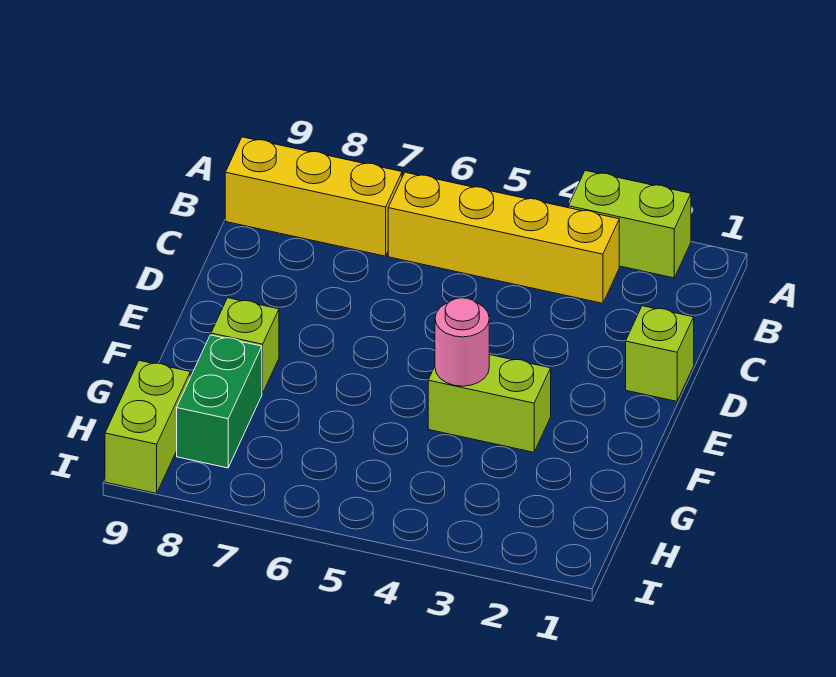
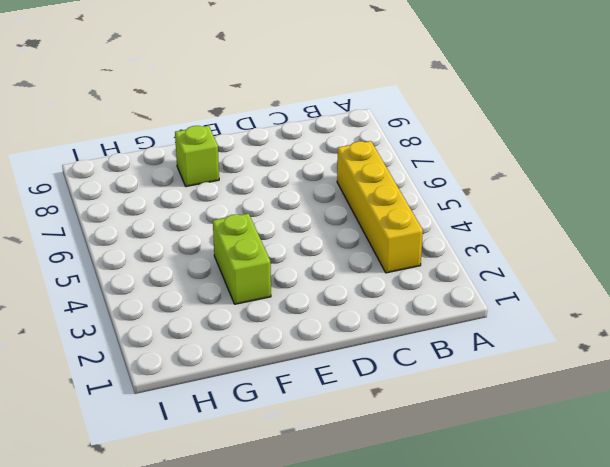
none -> lime brick A2:A3 level 1
none -> yellow brick B7:B9 level 1

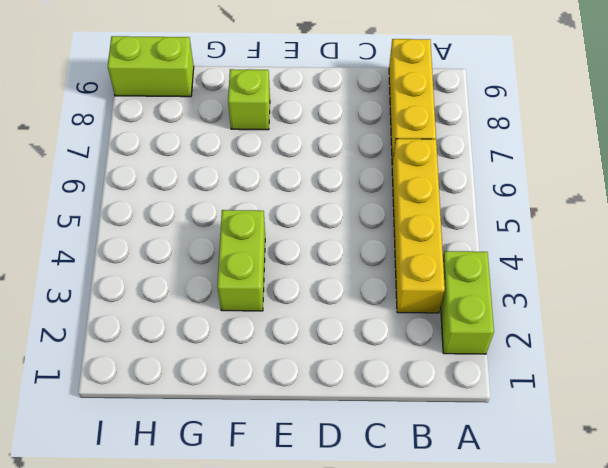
none -> lime brick D1 level 1
none -> green brick G8:H8 level 1

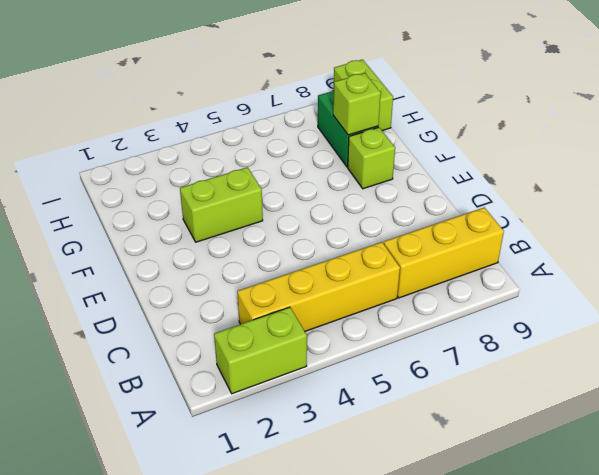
lime brick G8 level 2 -> lime brick D1 level 1
none -> pink round brick F4 level 2

